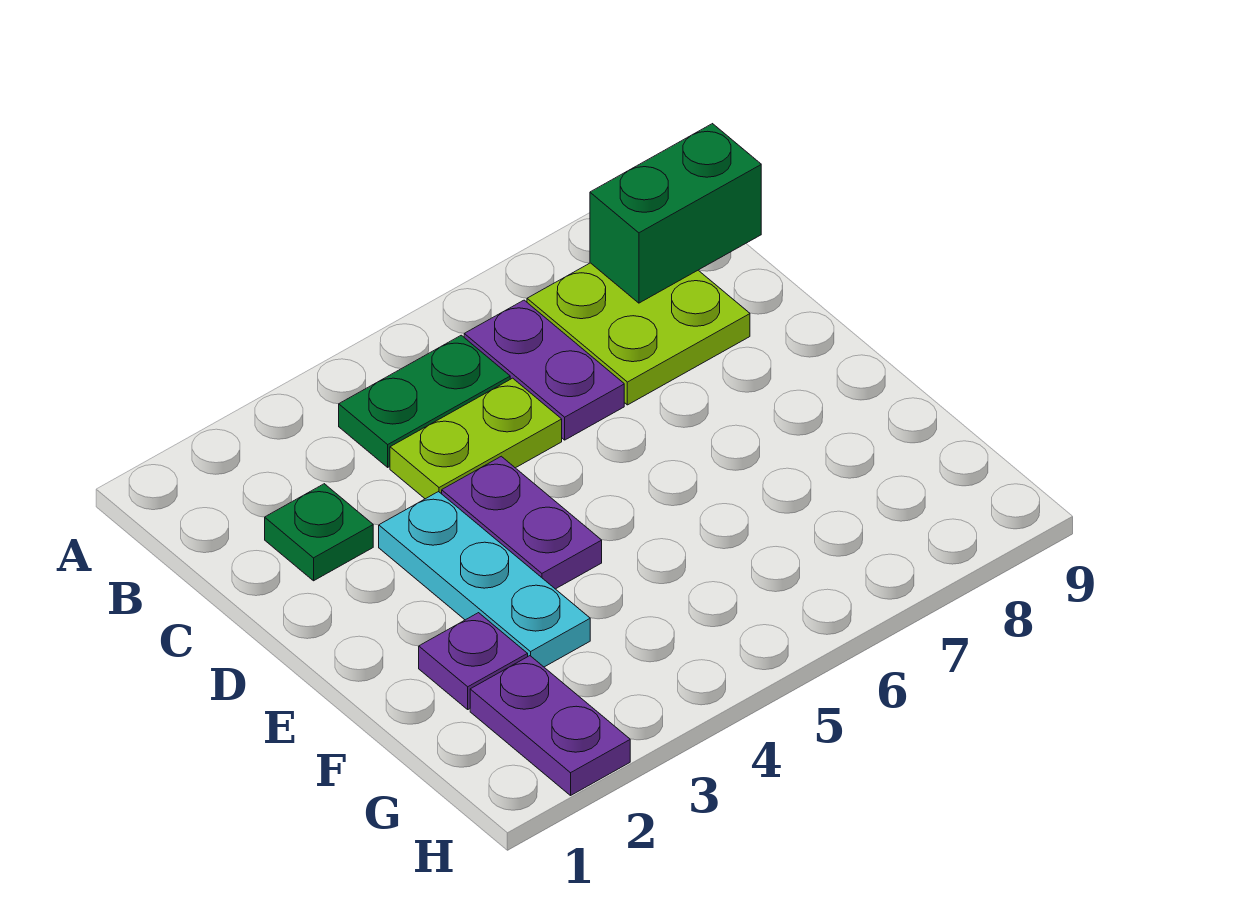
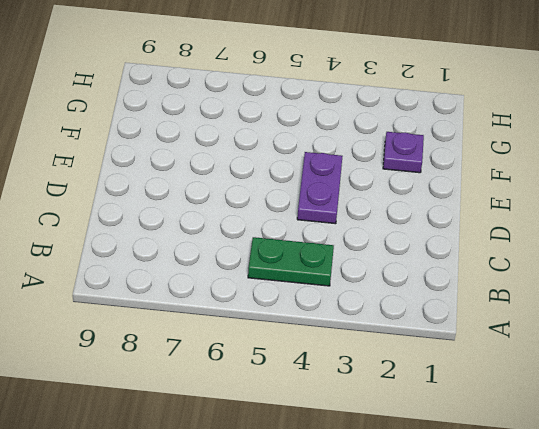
none -> purple plate B6:C6 level 1
none -> lime plate B7:C8 level 1

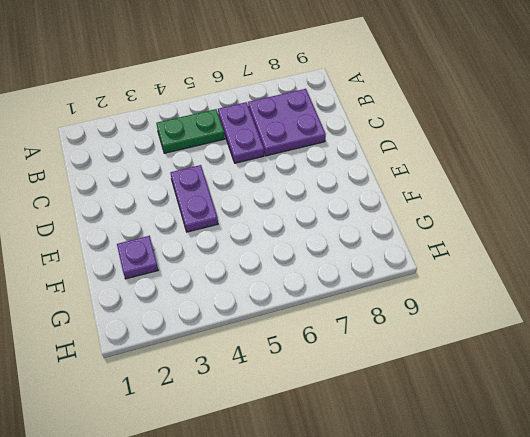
purple plate B7:C8 level 1 -> lime plate B7:C8 level 1
none -> green plate C2 level 1
none -> lime plate C4:C5 level 1

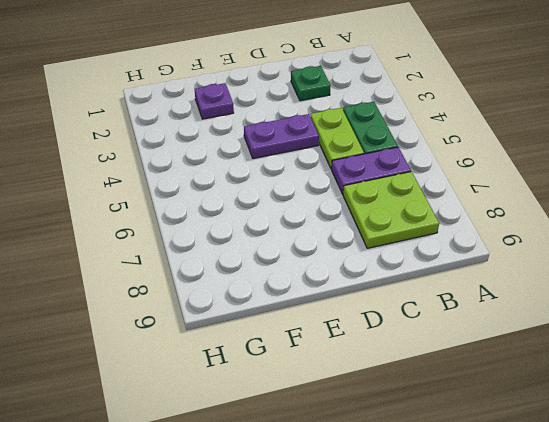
none -> cyan plate D3:F3 level 1
none -> purple plate G2:H2 level 1

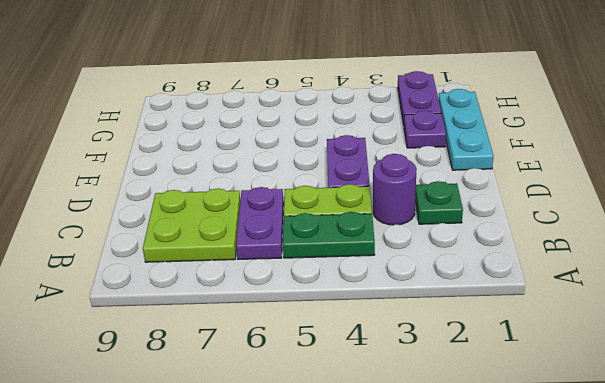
purple round brick C3 level 1 -> none
cyan plate E1:G1 level 1 -> cyan plate D3:F3 level 1
none -> green brick B8:B9 level 2

